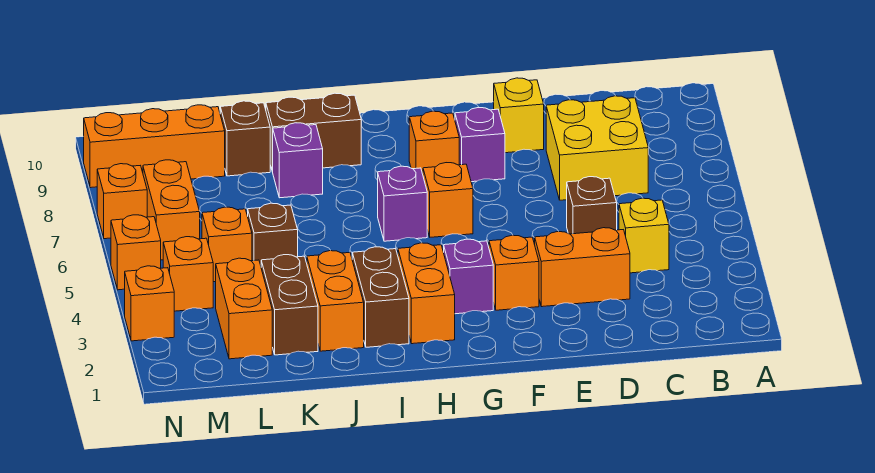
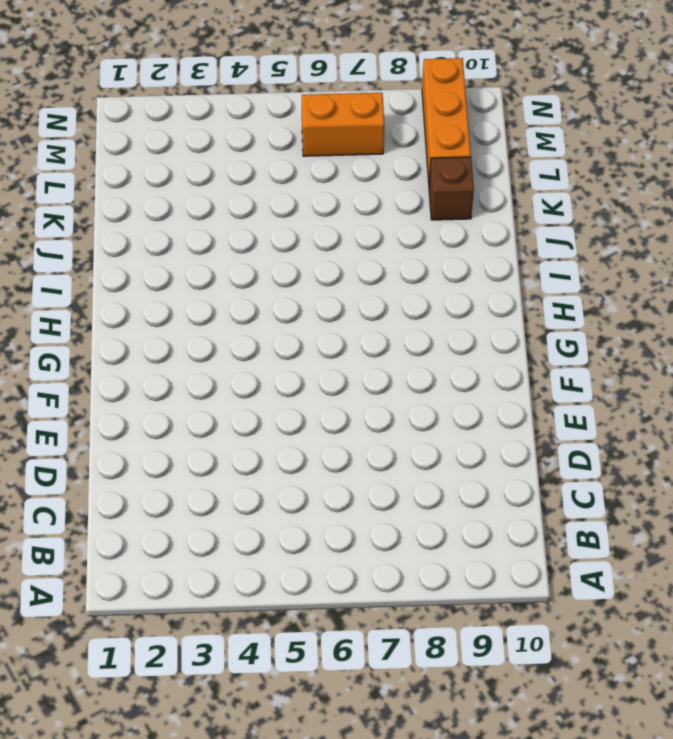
none -> yellow brick C4 level 1
none -> yellow brick C7:D8 level 1
none -> orange brick D3:E3 level 1

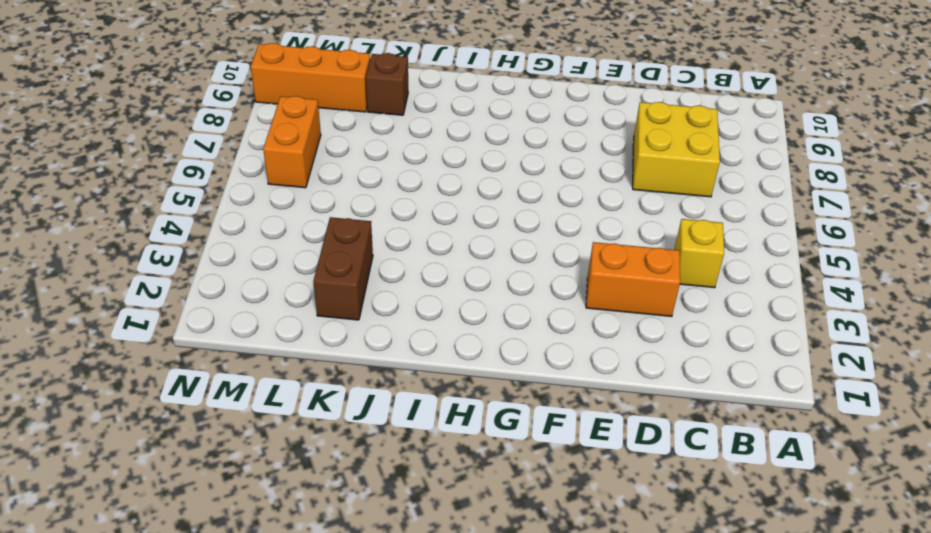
none -> brown brick D5 level 1
none -> yellow brick E9 level 1
none -> orange brick F3 level 1

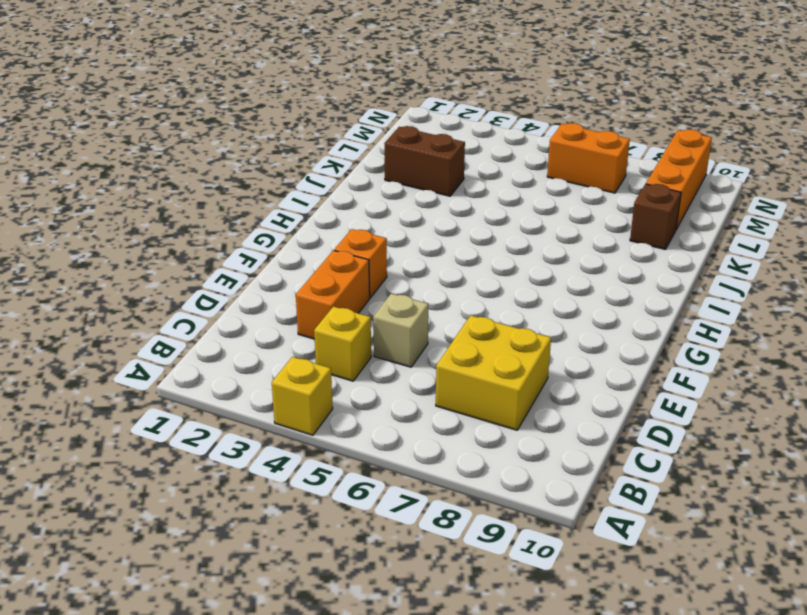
yellow brick A4 level 1 -> yellow brick E9 level 1
tan brick D5 level 1 -> brown brick D5 level 1
none -> purple brick F8 level 1
none -> purple brick G3 level 1
none -> orange brick G6 level 1

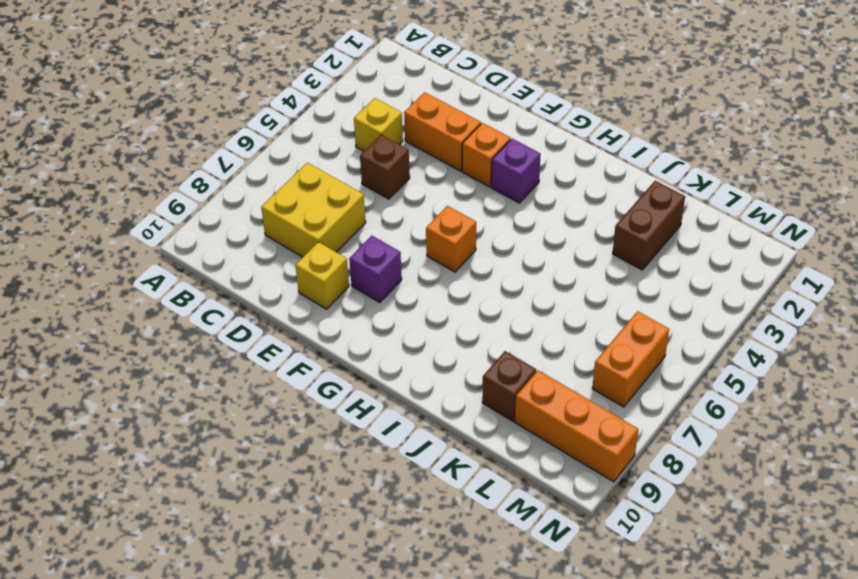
none -> orange brick G8 level 1
none -> orange brick H2:H3 level 1
none -> purple brick H6 level 1

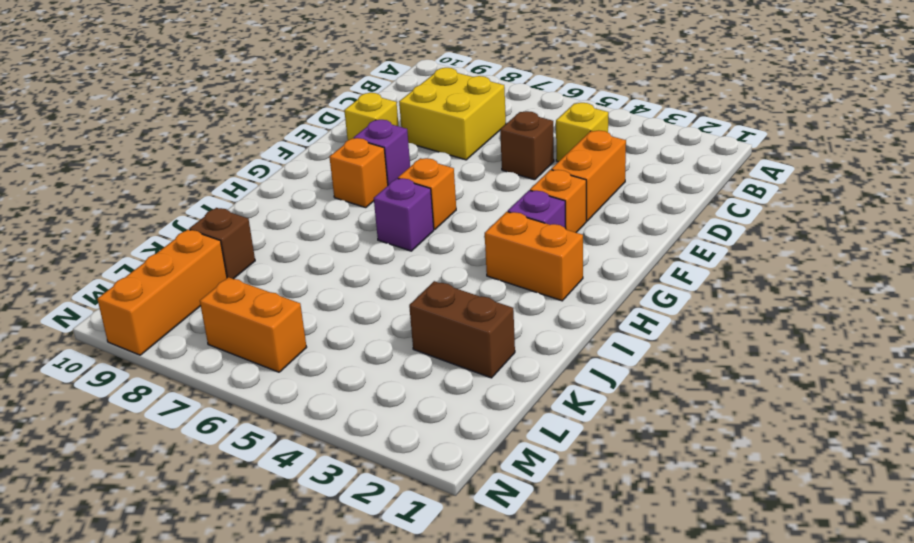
none -> brown brick I2:I3 level 1
none -> brown brick I9:J9 level 1
none -> orange brick J2:J3 level 1

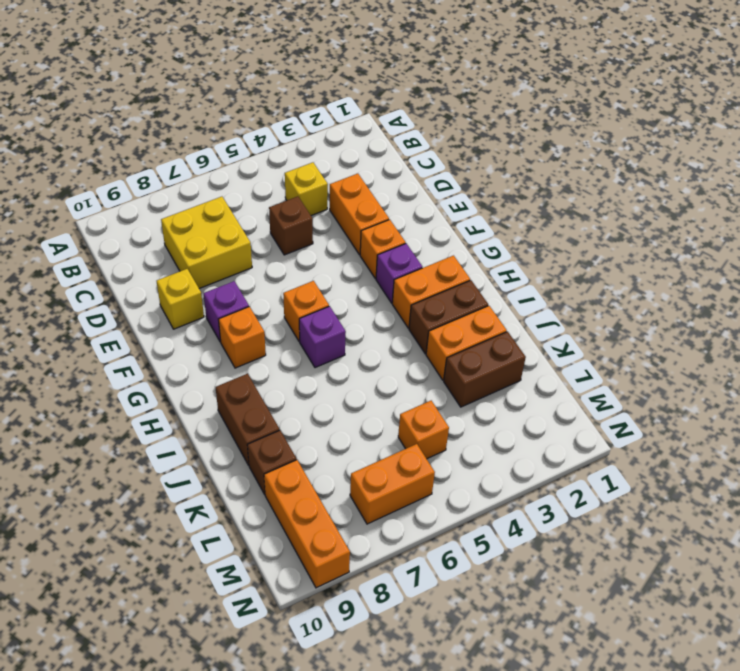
none -> purple brick J8 level 1
none -> brown brick K5 level 1
none -> orange brick L2:L3 level 1

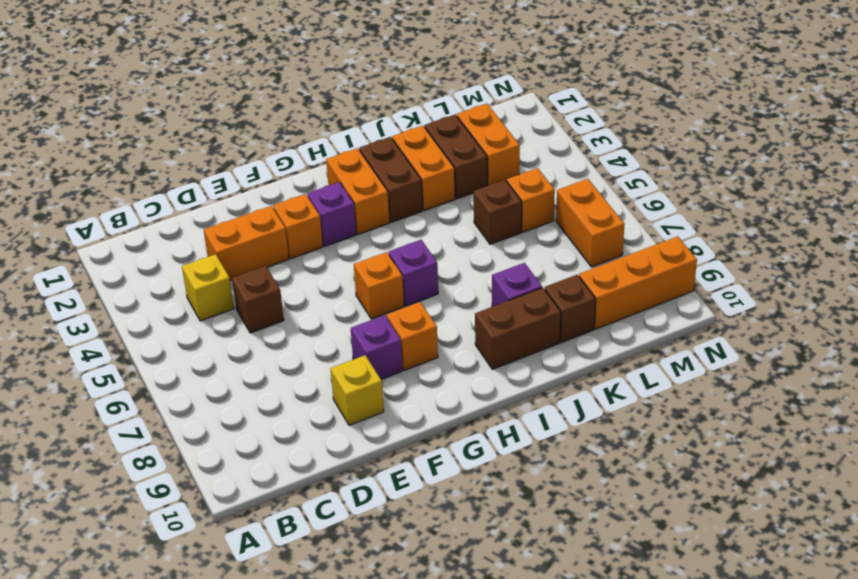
none -> yellow brick C7:D8 level 1
none -> orange brick M4 level 1
none -> orange brick N3 level 1

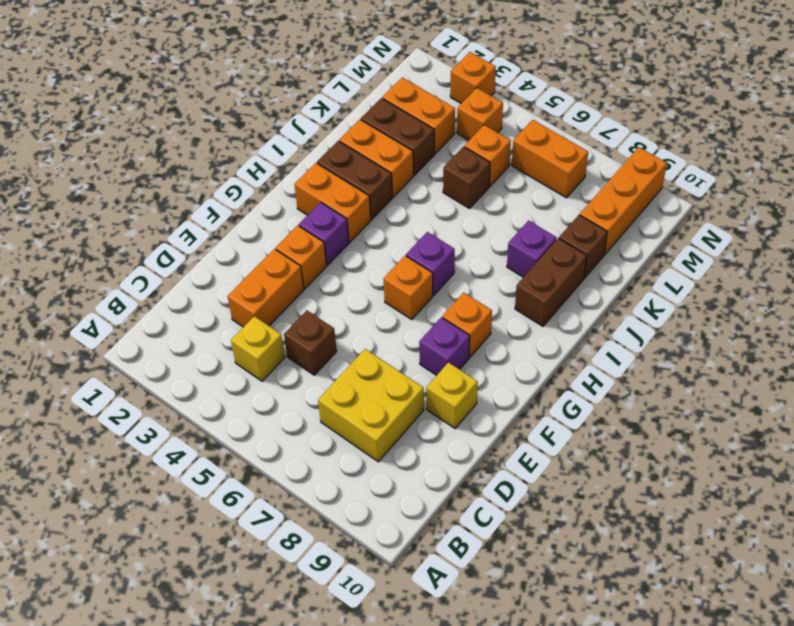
none -> orange brick N5 level 1
none -> orange brick N7 level 1

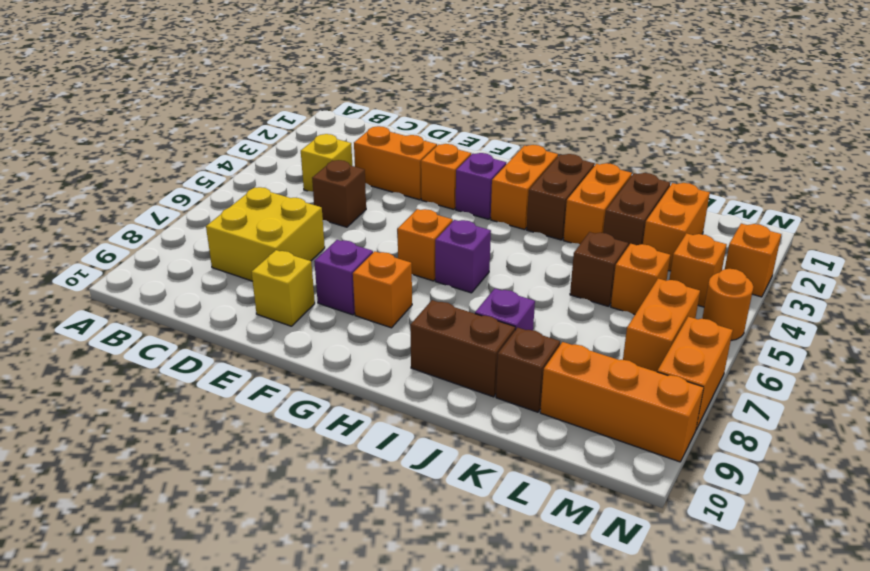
orange round brick N5 level 1 -> orange brick N5 level 1
orange brick N7:N8 level 1 -> orange brick N7 level 1

